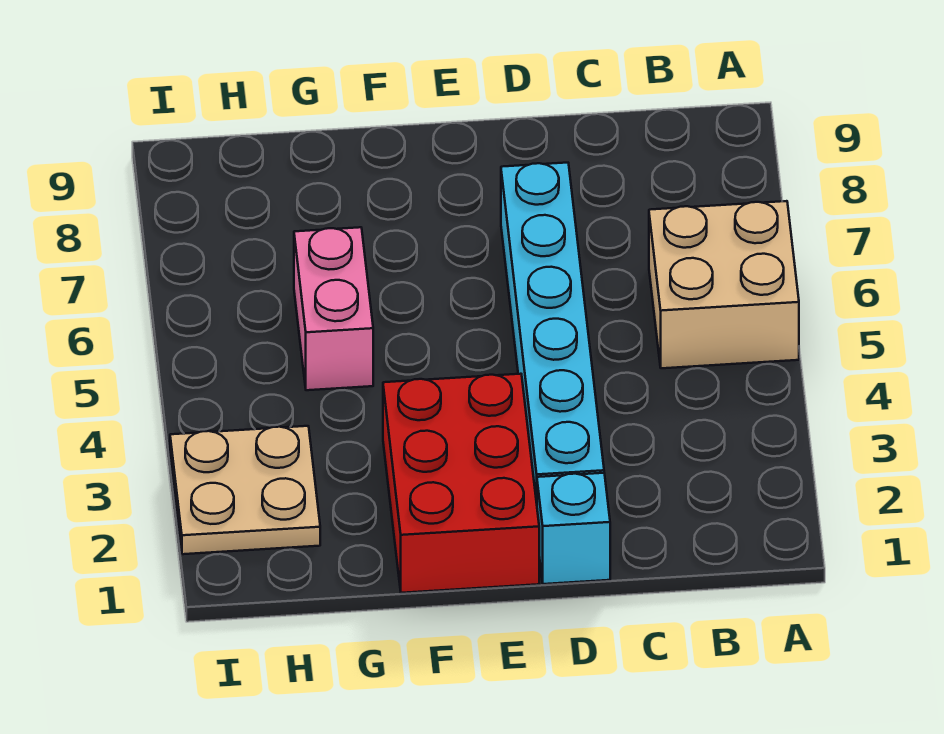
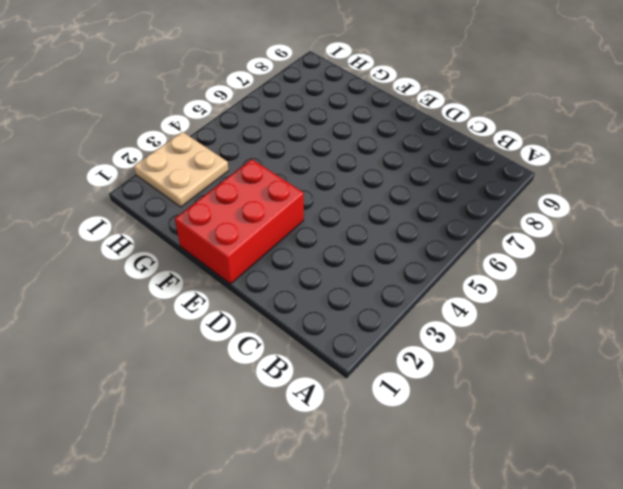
none -> tan brick A5:B6 level 1
none -> cyan brick D1 level 1

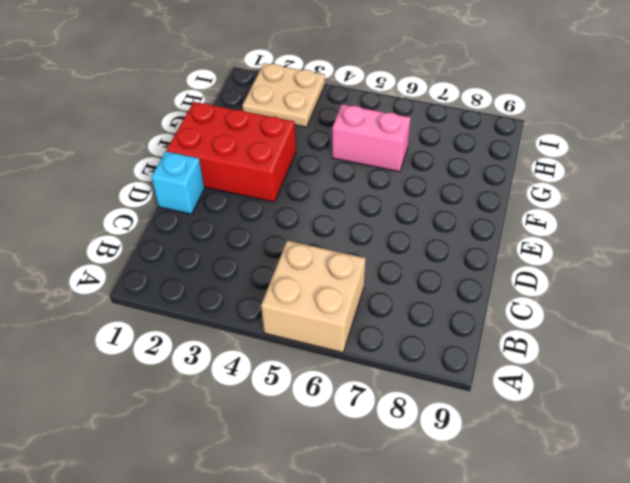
none -> cyan brick D2:D7 level 1

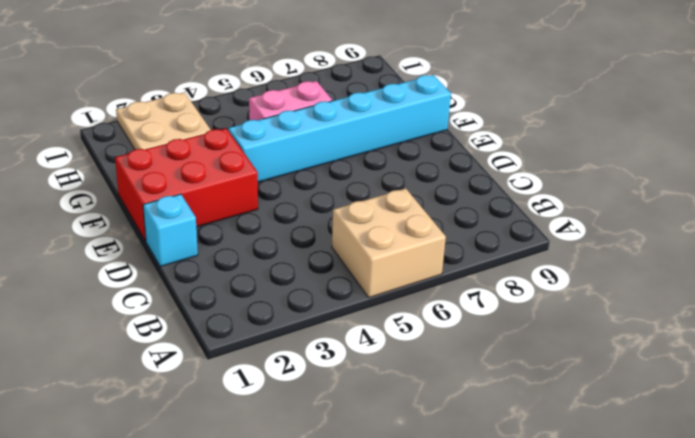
cyan brick F4:F9 level 1 -> cyan brick D2:D7 level 1

